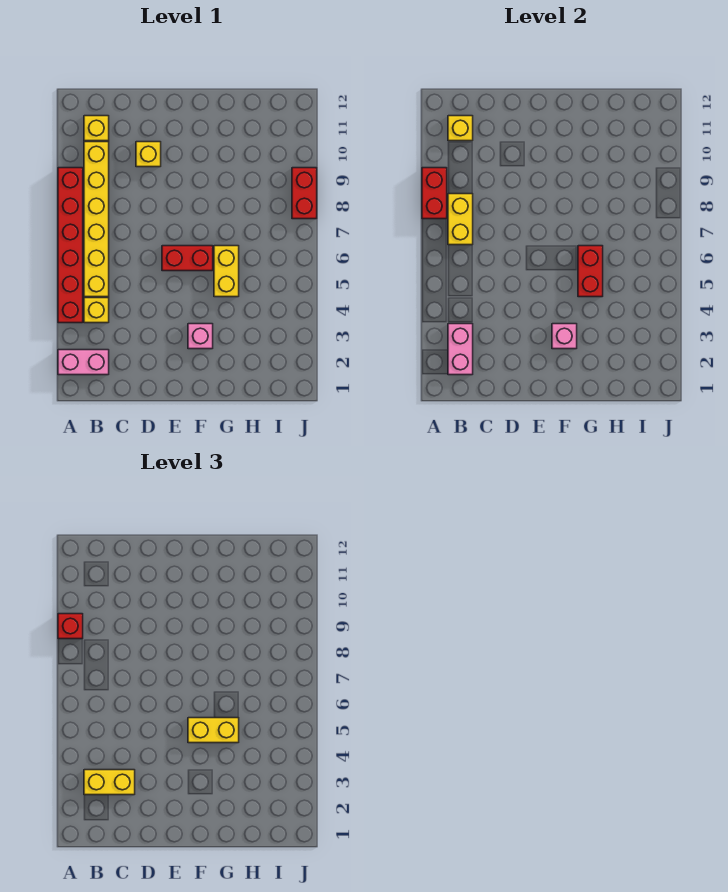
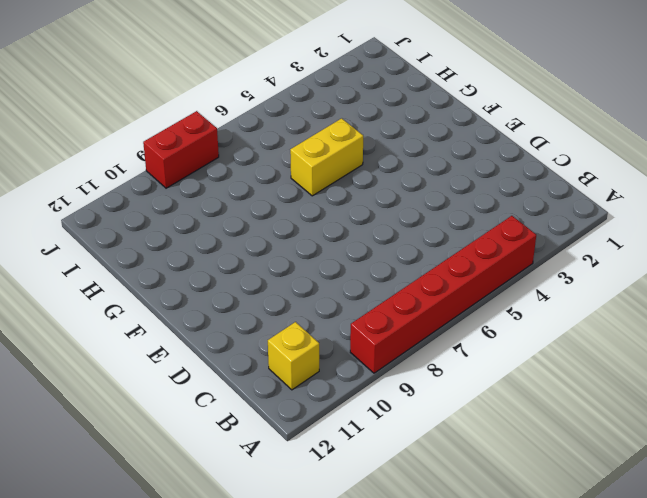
none -> pink brick A2:B2 level 1
none -> yellow brick B4 level 1
none -> yellow brick B5:B10 level 1

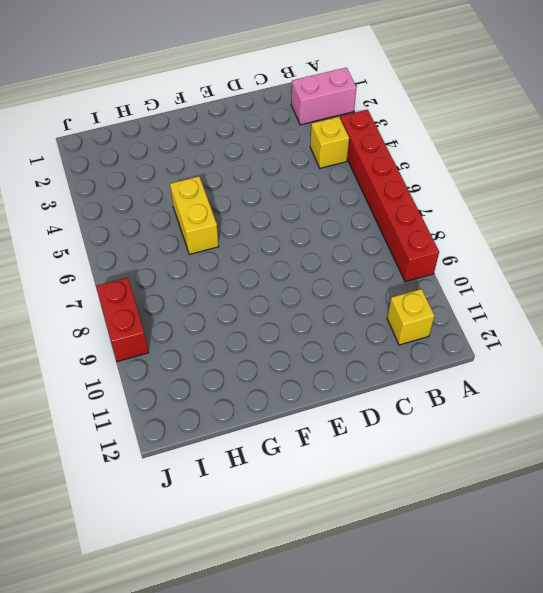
none -> yellow brick B5:B10 level 1
none -> yellow brick D10 level 1
none -> red brick E6:F6 level 1

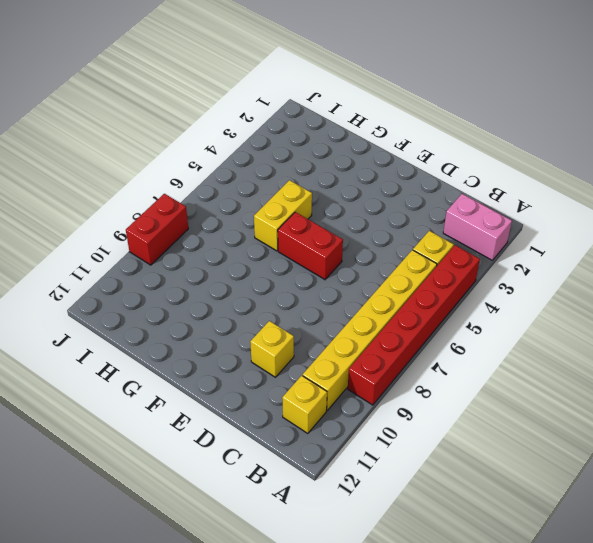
none -> pink brick F3 level 1
none -> red brick A8:A9 level 2
none -> pink brick B2:B3 level 2

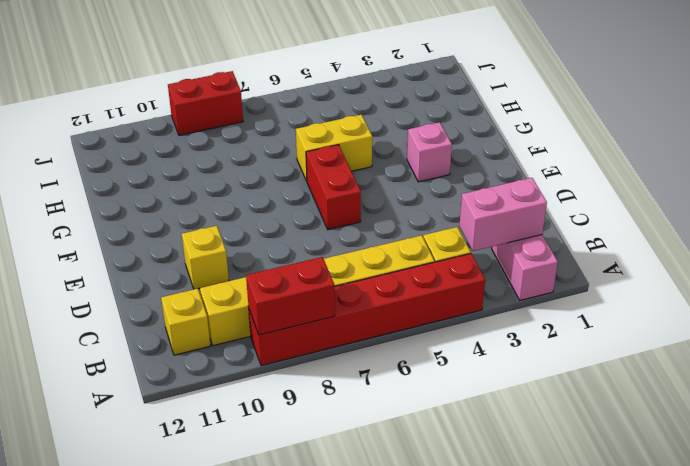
none -> yellow brick B7:B8 level 2
none -> yellow brick B11 level 2
none -> pink brick F3 level 2

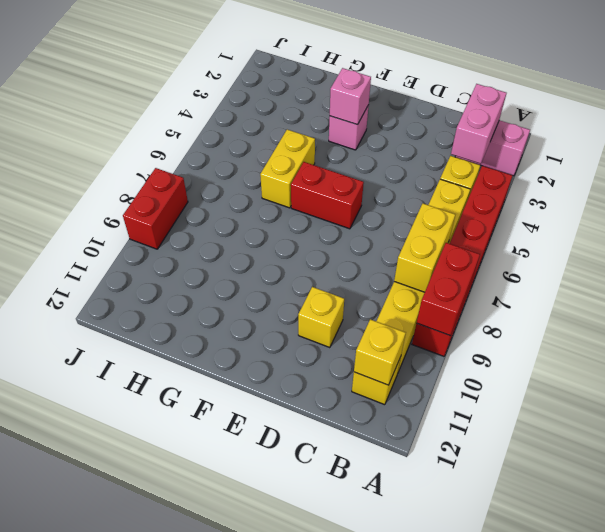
none -> red brick G5:G6 level 2
none -> red brick A9 level 3
none -> yellow brick B3:C3 level 3

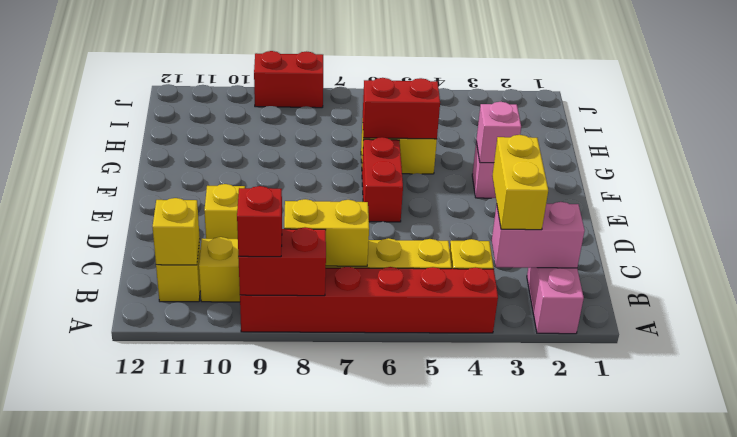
none -> yellow brick F5:G5 level 3

